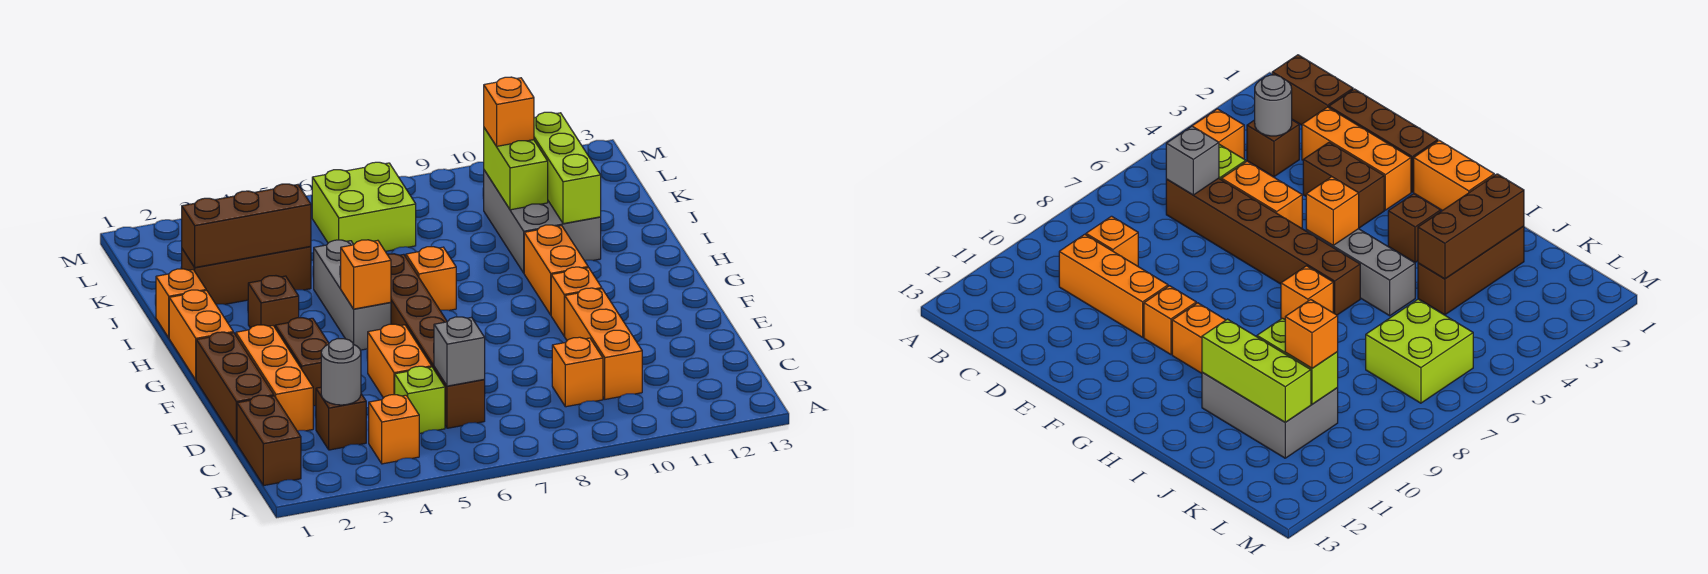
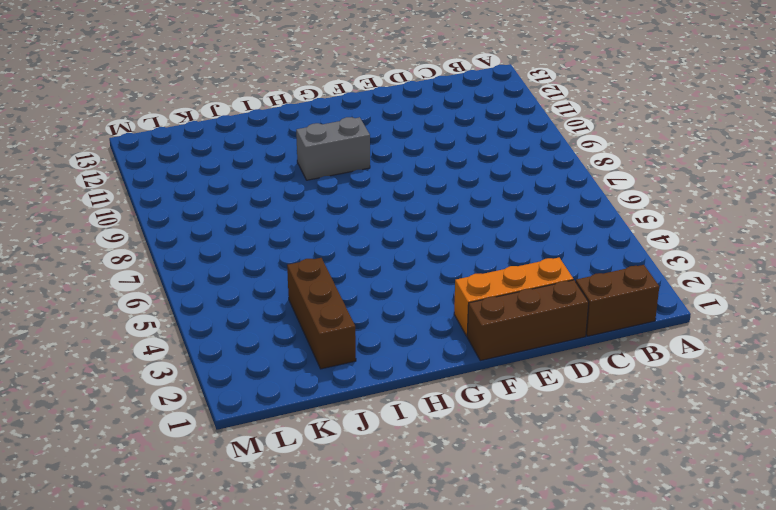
grey brick G10:H10 level 1 -> orange brick G10:H10 level 1
none -> orange brick B4 level 1
none -> brown brick C3 level 1
none -> lime brick C5 level 1

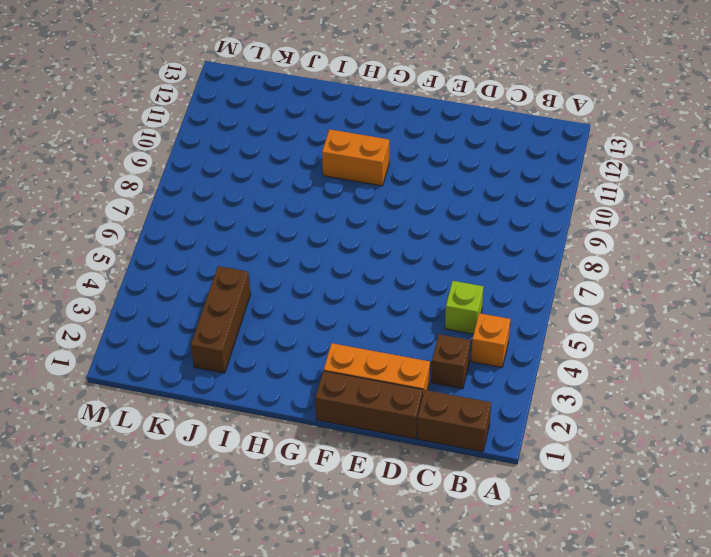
none -> brown brick C6:H6 level 1
none -> orange brick C9 level 1
none -> orange brick C10:E10 level 1

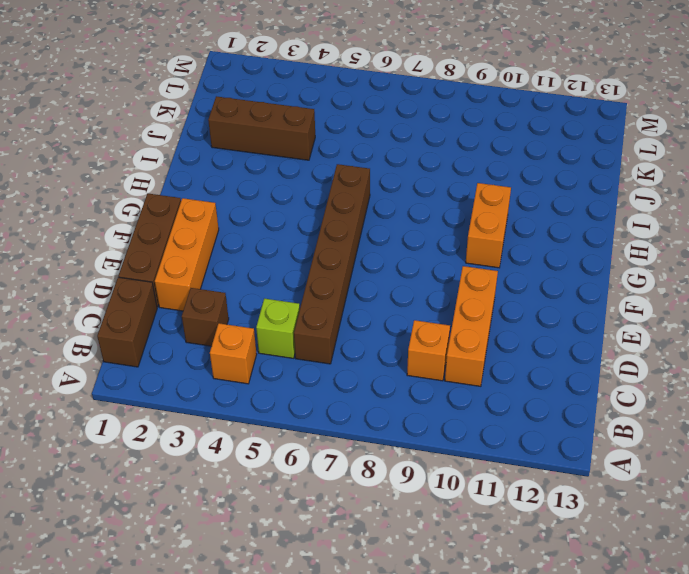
none -> orange brick D5:E5 level 1
none -> brown brick E3:F3 level 1
none -> orange brick F10 level 1

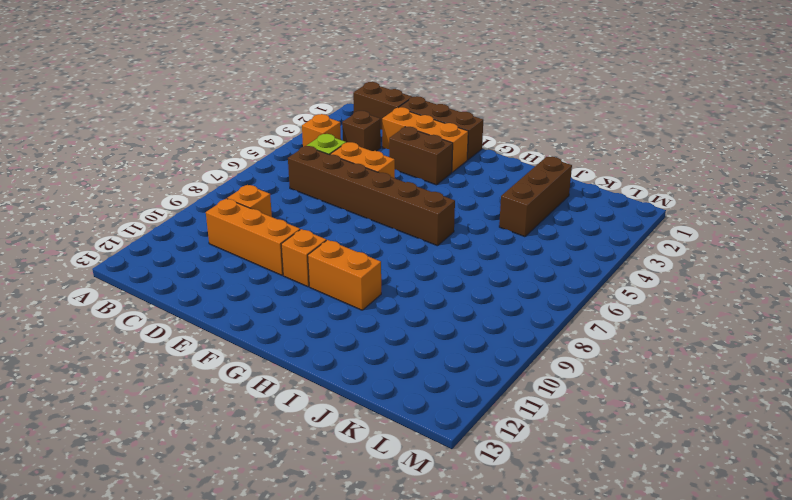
none -> orange brick G1:H1 level 1
none -> grey brick G5:I5 level 1
none -> brown brick H3 level 1

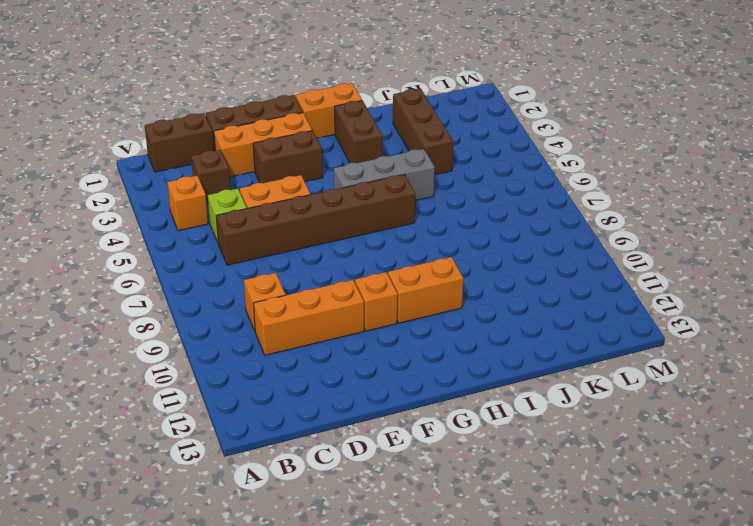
brown brick H2:H3 level 1 -> brown brick H3 level 1
none -> orange brick H7 level 1
none -> orange brick I1 level 1
none -> grey brick I10:K11 level 1

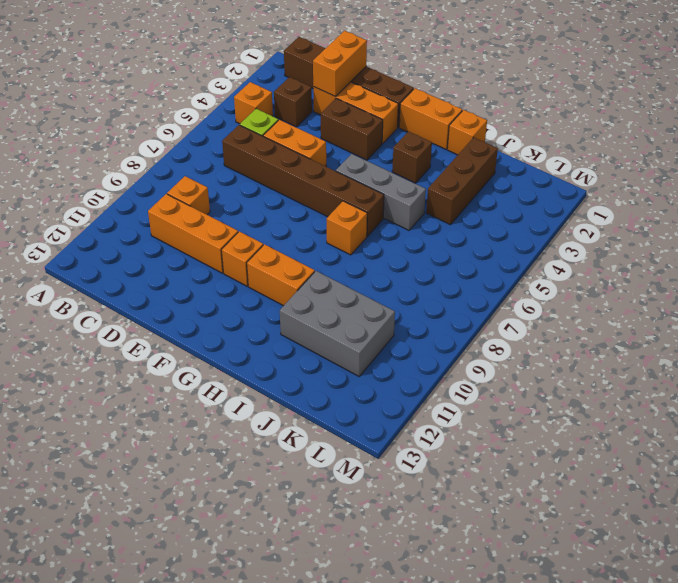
orange brick D1:D2 level 2 -> none
none -> lime brick K6:L7 level 1
none -> grey round brick C3 level 2
none -> grey brick C6 level 2

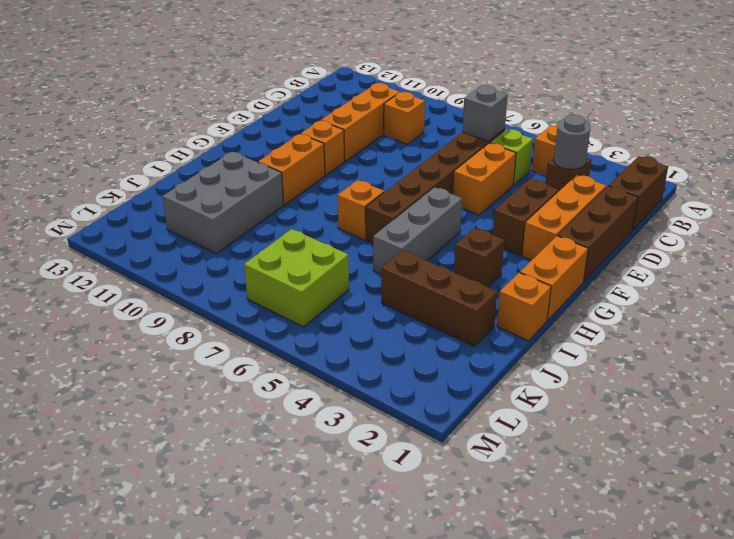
none -> orange brick G5 level 2
none -> lime brick I11:K11 level 2
none -> brown brick J2:J4 level 2

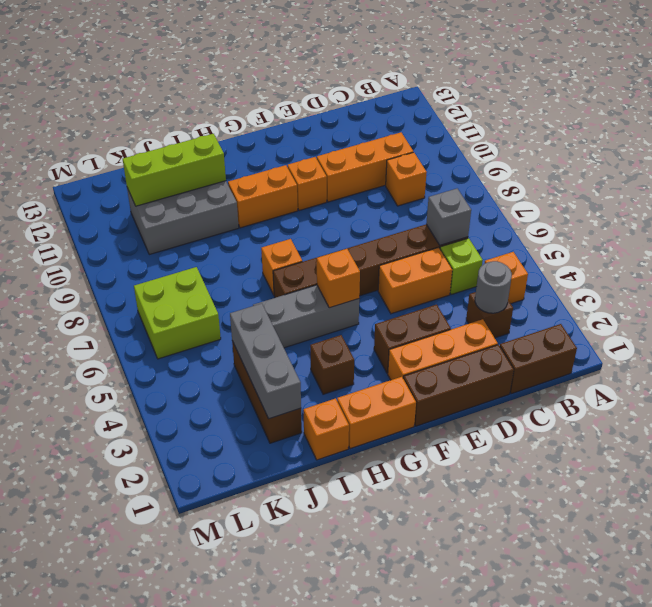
grey brick J2:J4 level 2 -> brown brick J2:J4 level 2
none -> lime brick J10:K10 level 2
none -> orange brick K10 level 3

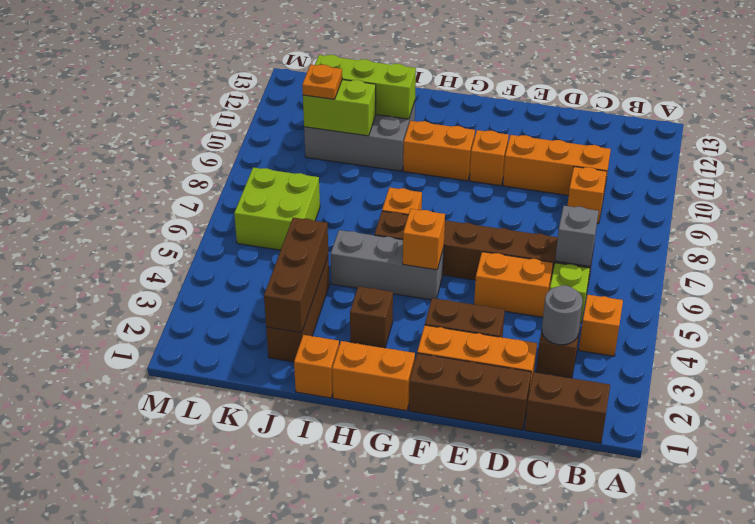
orange plate K10 level 3 -> orange brick K10 level 3

